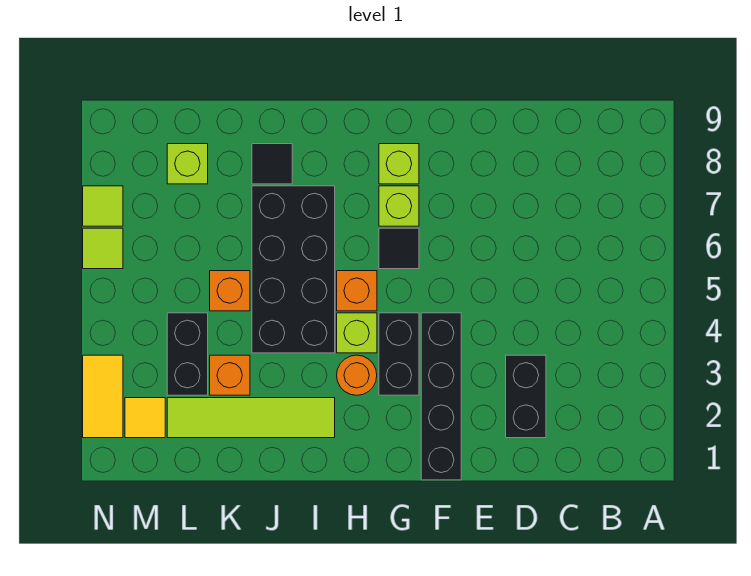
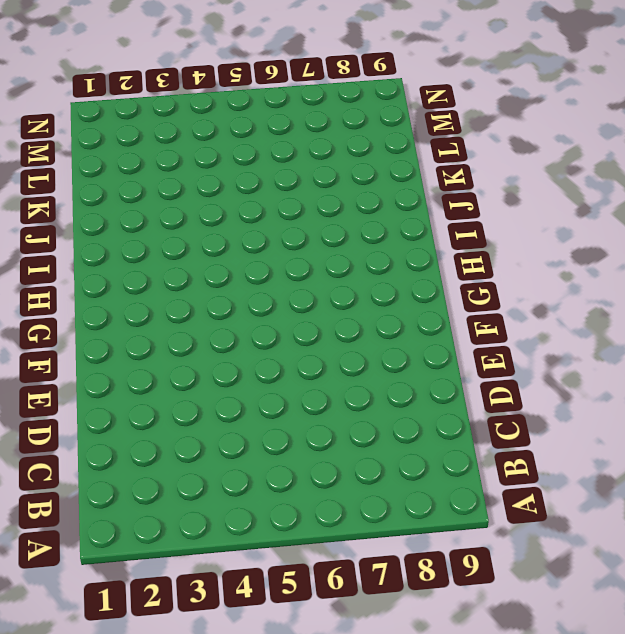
none -> black brick D2:D3 level 1
none -> black brick F1:F4 level 1
none -> black brick G3:G4 level 1

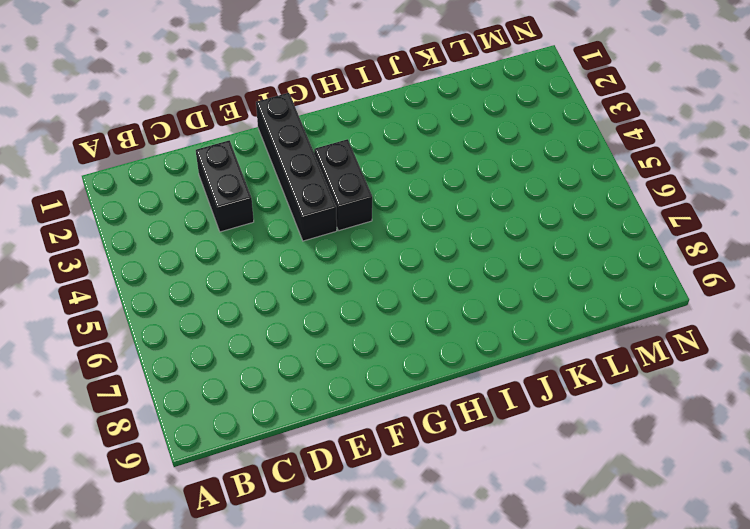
none -> black tile G6 level 1
none -> lime brick G7 level 1
none -> lime brick G8 level 1

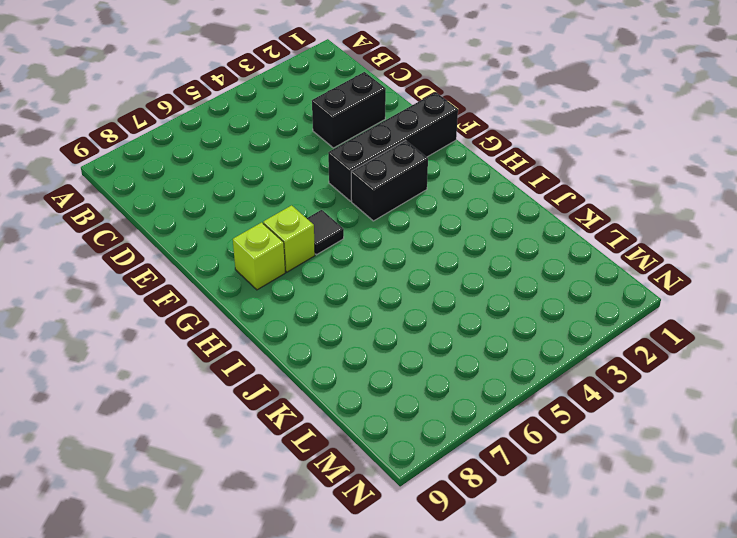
none -> orange round brick H3 level 1
none -> lime brick H4 level 1
none -> orange brick H5 level 1

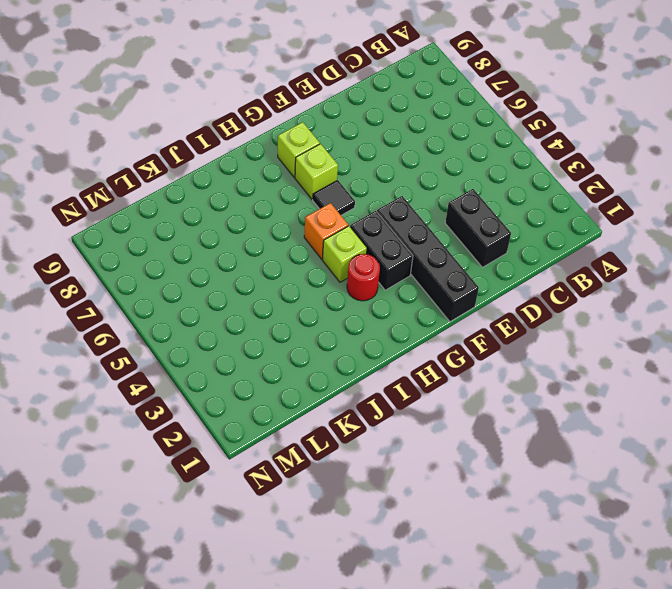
red round brick H3 level 1 -> orange round brick H3 level 1
none -> lime tile I2:L2 level 1
none -> black brick I4:J7 level 1
none -> black tile J8 level 1

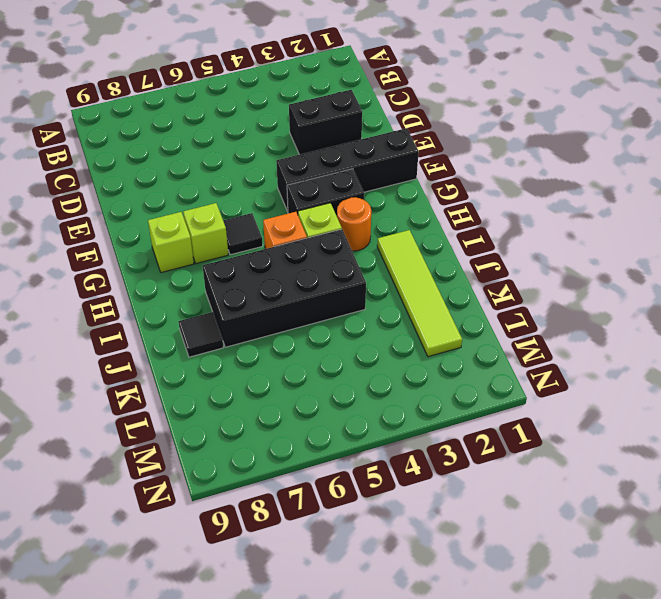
none -> orange brick K3 level 1
none -> orange brick K5 level 1
none -> black brick L3:L4 level 1

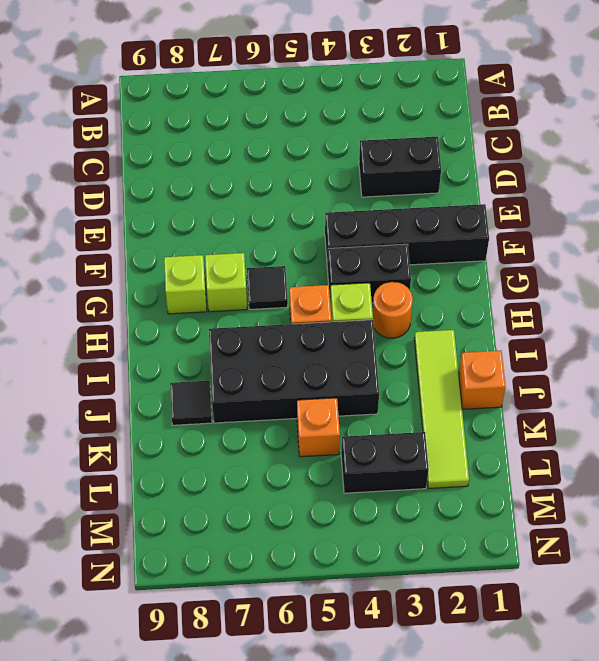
orange brick J1 level 1 -> orange brick K3 level 1
none -> lime brick L8 level 1
none -> yellow tile M2 level 1
none -> yellow tile N2:N3 level 1

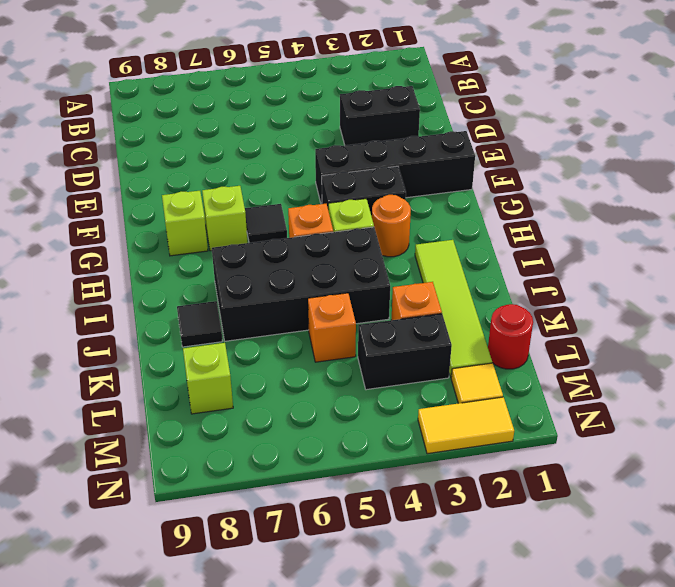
red round brick L1 level 1 -> none
none -> lime tile N6 level 1
none -> lime tile N7 level 1

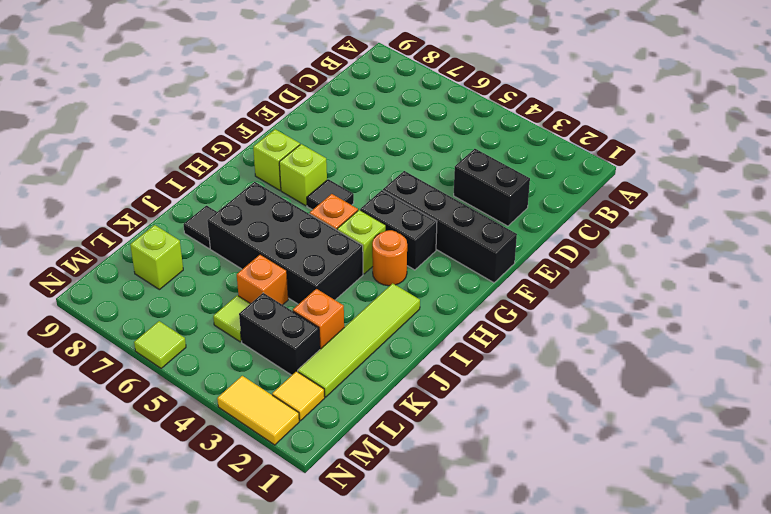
lime tile L5 level 1 -> lime tile N7 level 1

